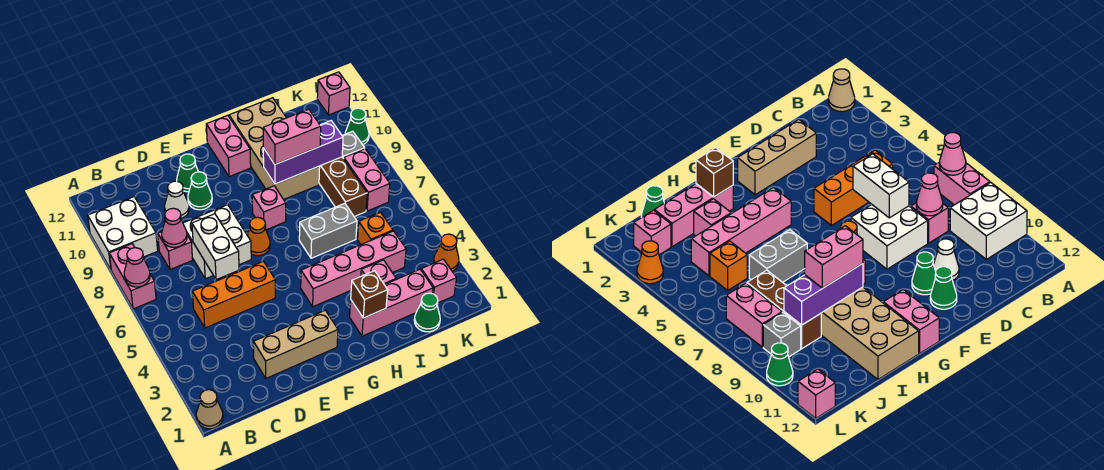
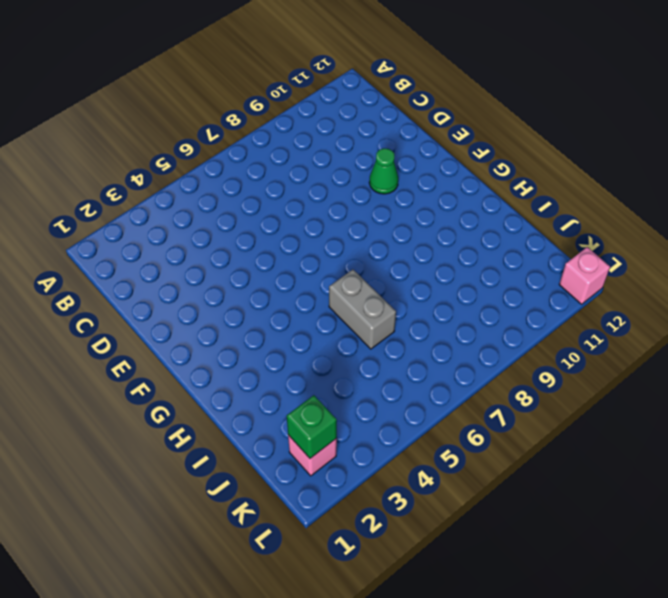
green brick K2 level 2 -> none
none -> tan cone A1 level 1
none -> pink brick A7:A8 level 1
none -> white brick A9:B10 level 1
none -> orange brick C5:E5 level 1

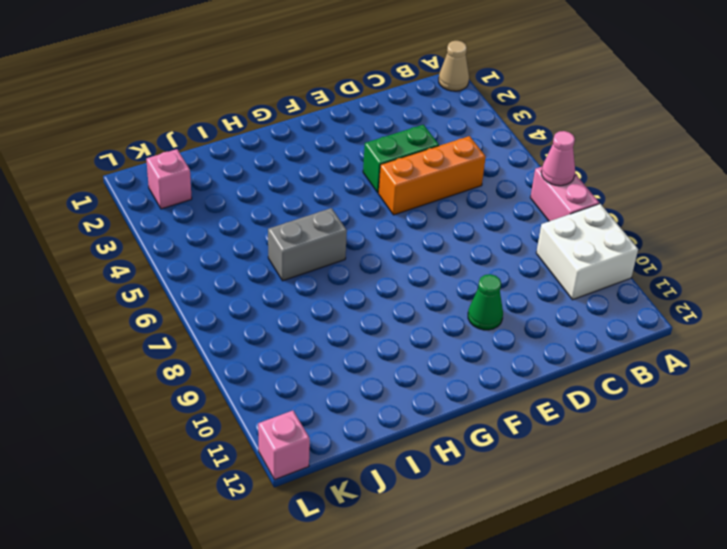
green brick D4:E4 level 1 -> none
none -> pink brick C8 level 1
none -> tan brick D2:F2 level 1
none -> white brick D7:E8 level 1
none -> white cone D10 level 1

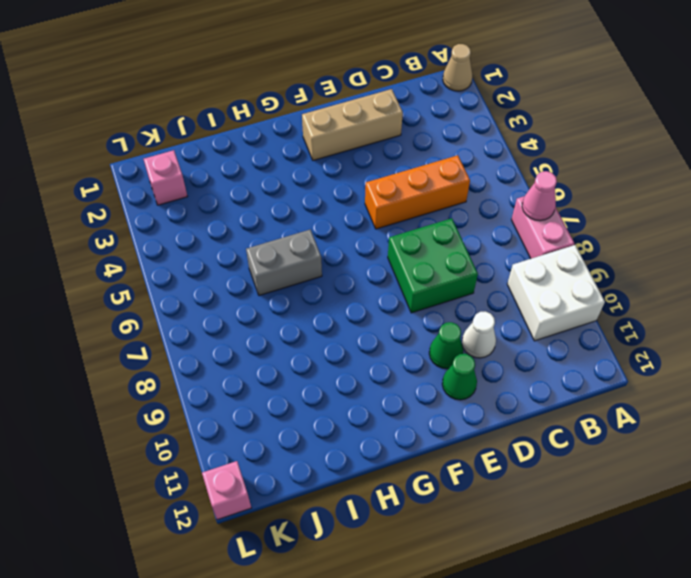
green brick D7:E8 level 1 -> white brick D7:E8 level 1
none -> pink brick C8 level 1
none -> orange cone F7 level 1
none -> pink brick G4:J4 level 1
none -> pink brick G8 level 1

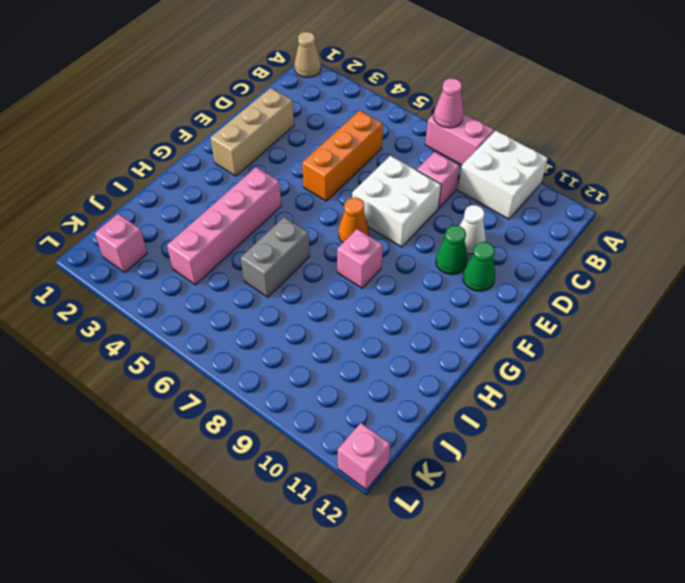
none -> pink brick G11:G12 level 1
none -> pink brick H2:J2 level 1
none -> tan brick H9:I12 level 1
none -> pink brick I3 level 1

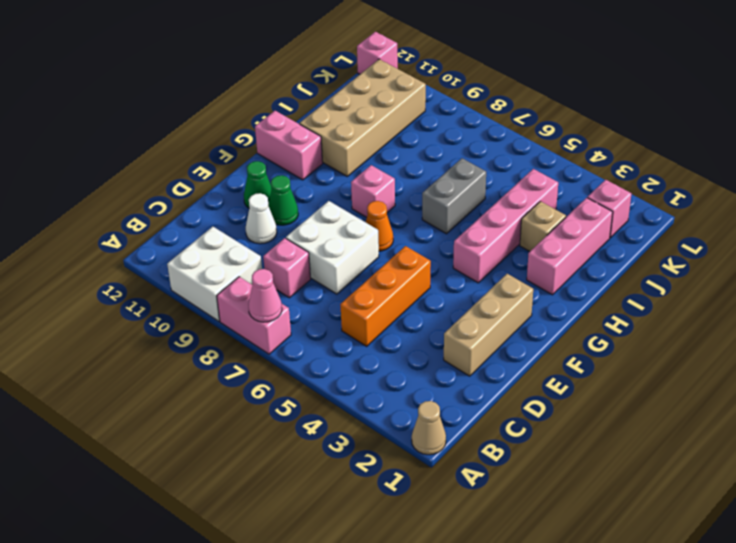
tan brick H10:K11 level 1 -> tan brick H9:I12 level 1
tan brick I3 level 1 -> pink brick I3 level 1
none -> green cone J1 level 1
none -> orange brick J5 level 1
none -> brown brick J7:J9 level 1
none -> pink brick K7:K8 level 1

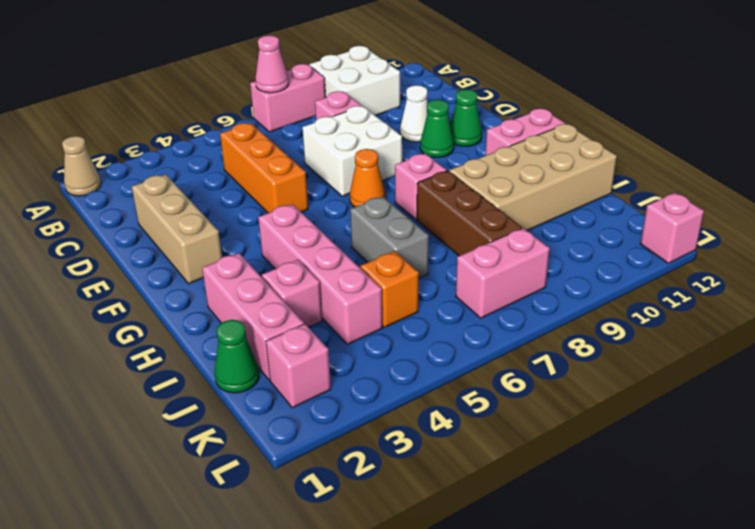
brown brick H8:J8 level 1 -> brown brick J7:J9 level 1
none -> grey brick K9 level 1
none -> orange cone L3 level 1
none -> green cone L10 level 1
none -> pink cone C8 level 2

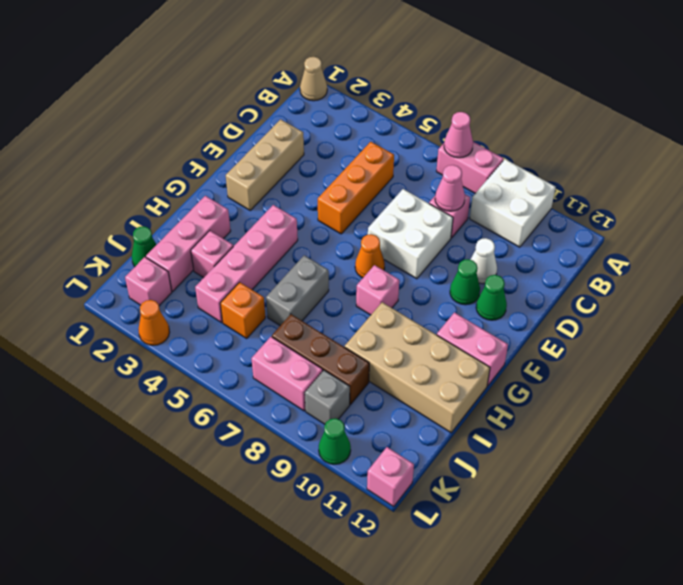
none -> white brick D6:D7 level 2
none -> brown brick H2 level 2
none -> purple brick H9:J9 level 2
none -> pink brick H9:I9 level 3

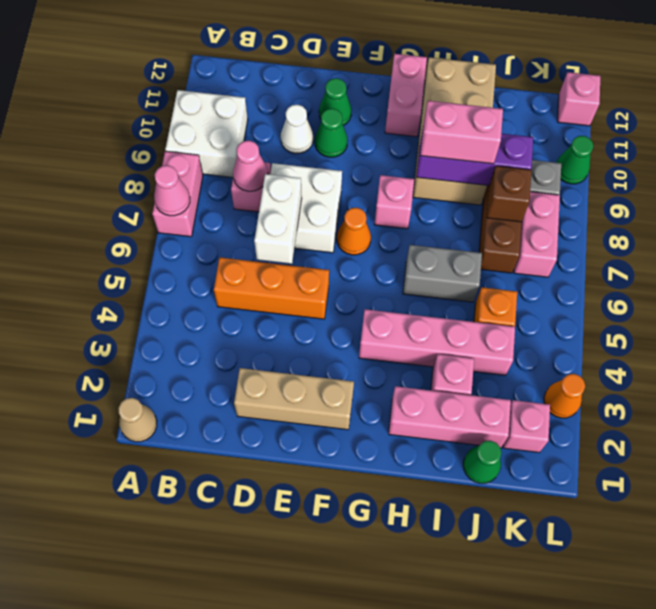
brown brick J8 level 2 -> brown brick H2 level 2

